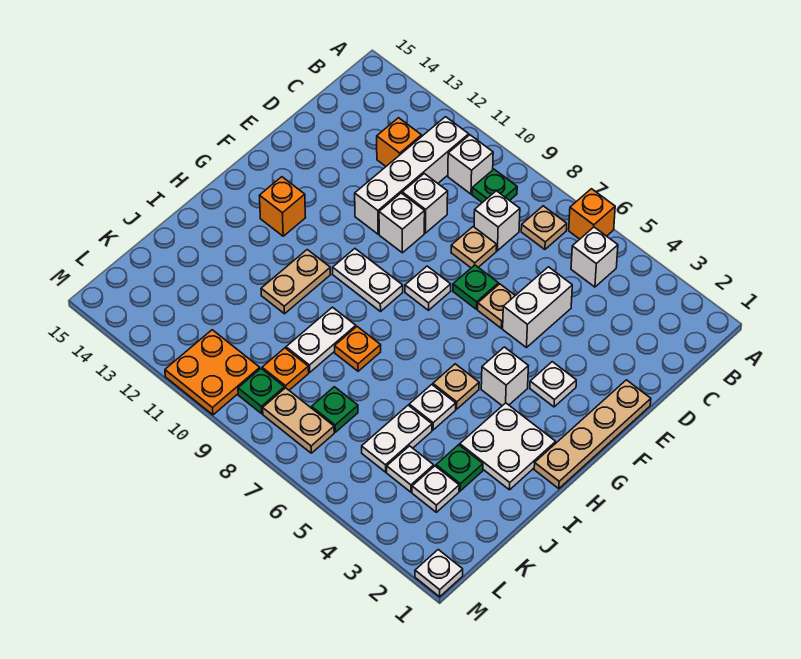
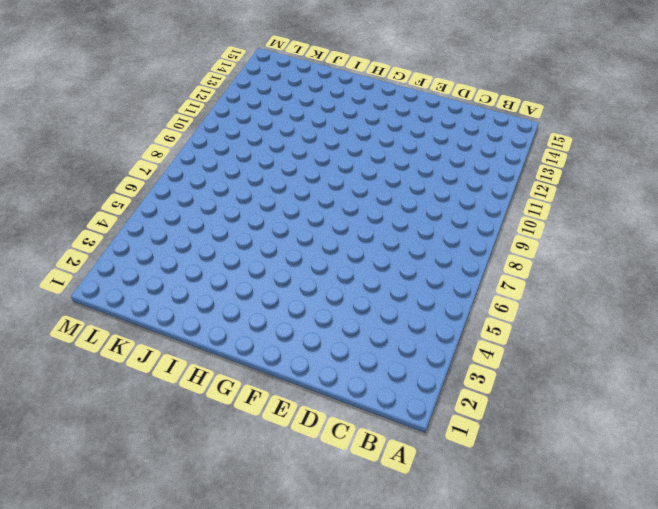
none -> orange brick A6 level 1
none -> white brick B5 level 1
none -> tan plate B7 level 1
none -> green plate B9 level 1

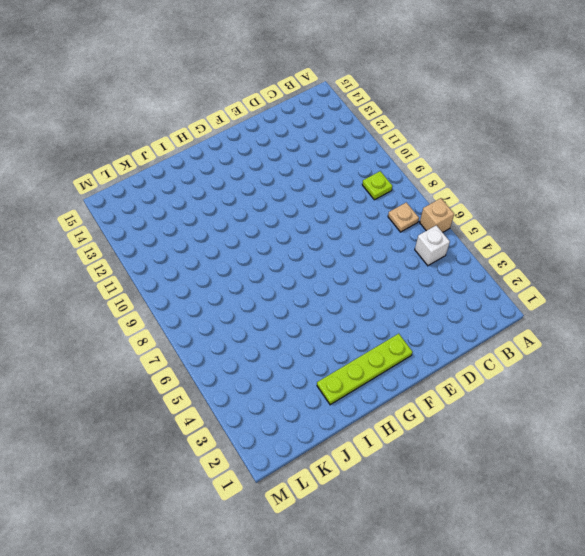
tan brick A6 level 1 -> orange brick A6 level 1
lime plate B9 level 1 -> green plate B9 level 1
lime plate F2:I2 level 1 -> white plate H2:I3 level 1
none -> white brick B10 level 1
none -> white brick B11:E11 level 1
none -> white brick C8 level 1
none -> orange brick C12 level 1

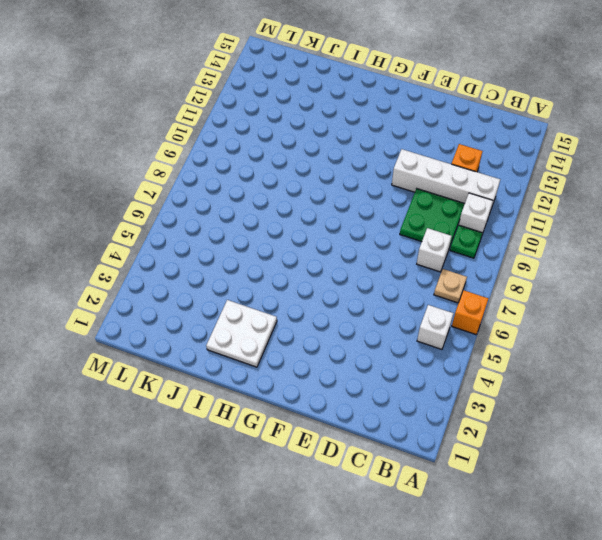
green plate C9:D10 level 1 -> white brick D10 level 1
none -> white brick D5:E5 level 1
none -> tan plate D8 level 1
none -> tan plate E1:H1 level 1
none -> tan plate E6 level 1

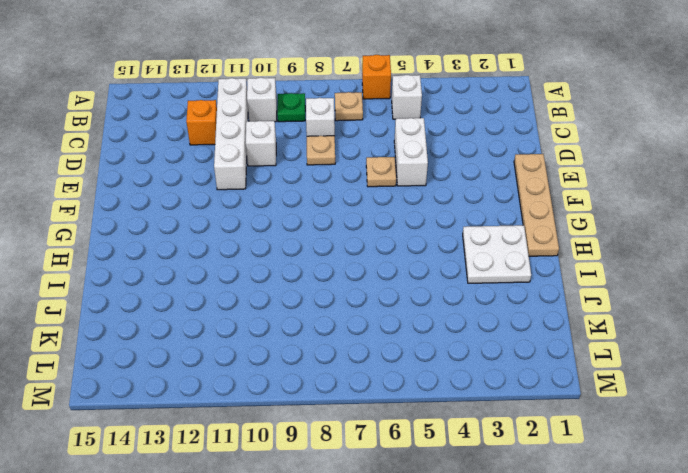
none -> green plate E7 level 1
none -> white brick E10 level 1
none -> white plate F3 level 1
none -> white plate F8 level 1

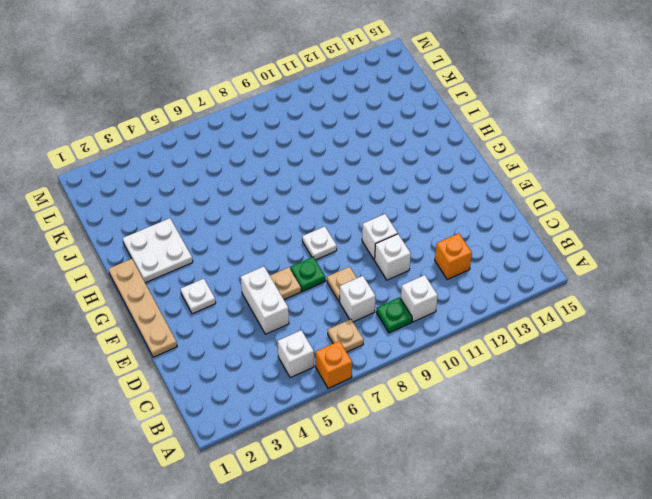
none -> white brick B11:E11 level 1
none -> white brick G4 level 1
none -> white plate G9:G10 level 1
none -> orange brick G13 level 1

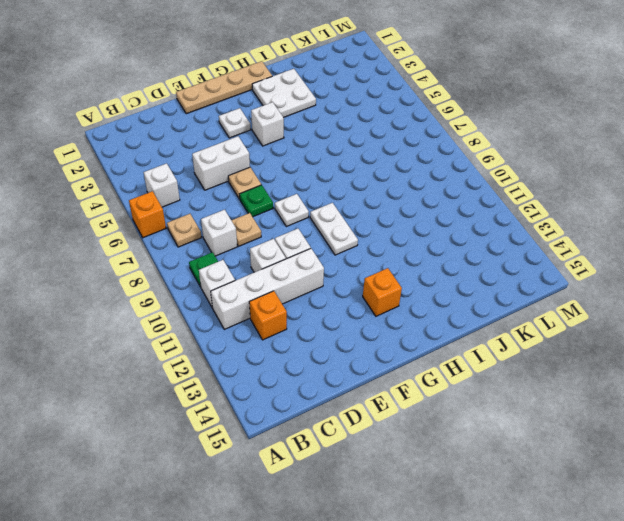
none -> tan plate H5 level 1
none -> tan plate H11:I11 level 1
none -> white plate I5 level 1
none -> orange plate I8 level 1

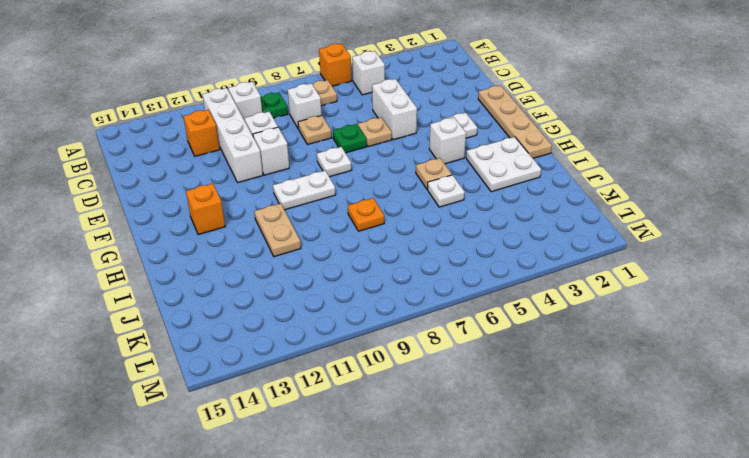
none -> white plate I9:J9 level 1
none -> green plate J3 level 1
none -> white plate J5:K5 level 1
none -> white plate K3 level 1

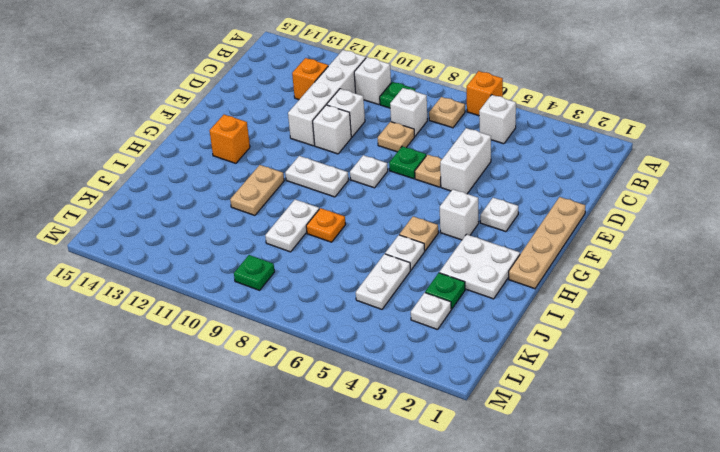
none -> white plate K4 level 1
none -> green plate K7 level 1
none -> orange plate K9 level 1
none -> tan plate L7:L8 level 1

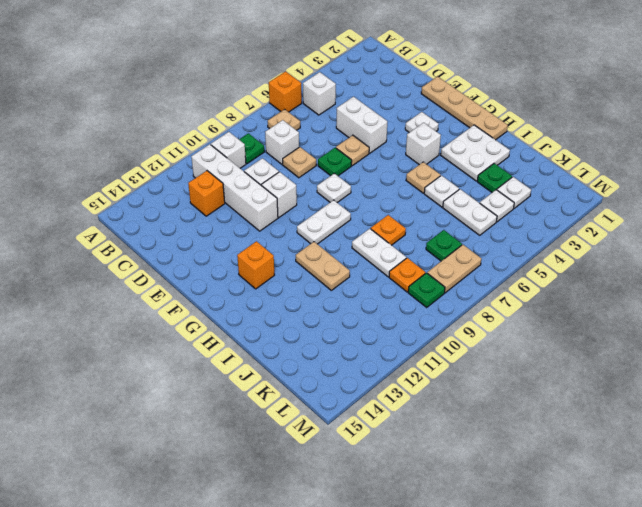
none -> orange plate L10:M11 level 1
none -> white plate M1 level 1

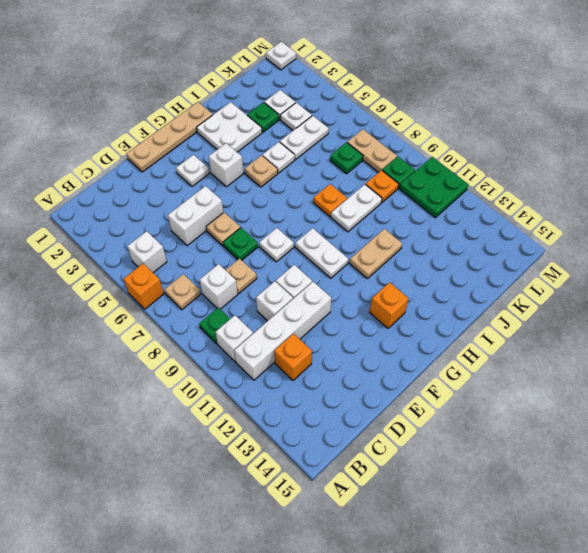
green plate L10:M11 level 1 -> orange plate L10:M11 level 1

